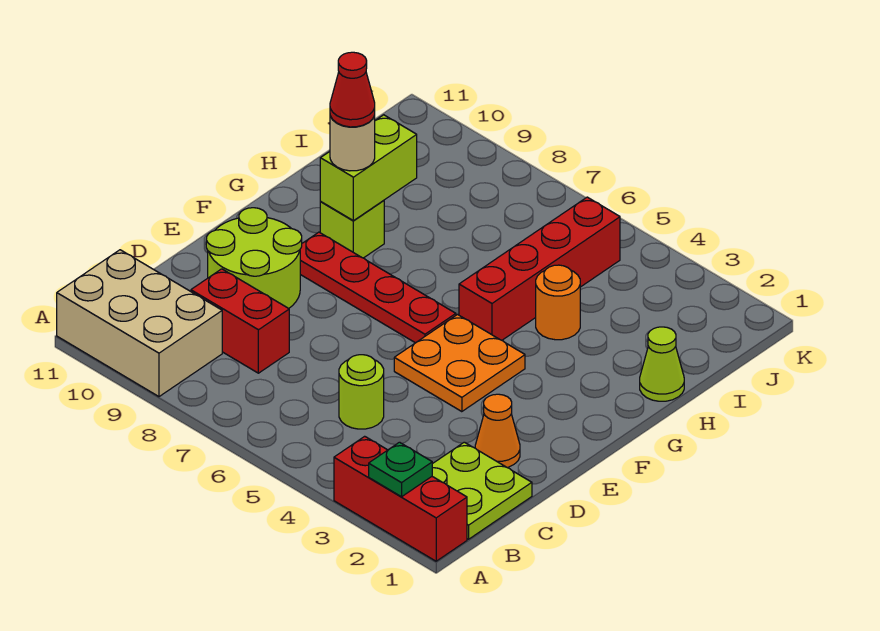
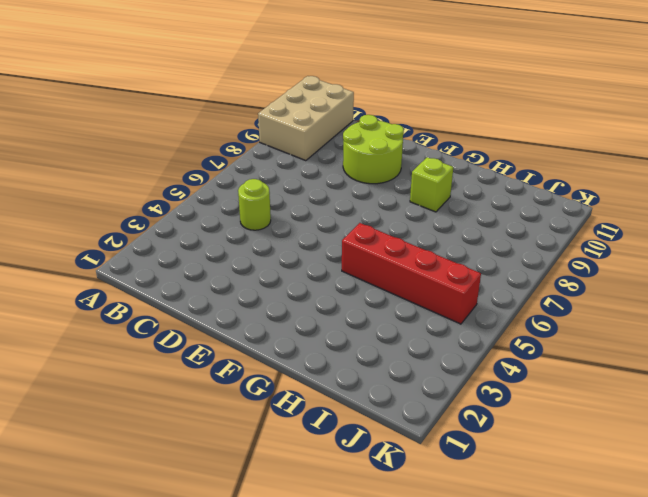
none -> red brick A1:A3 level 1
none -> lime plate B1:C2 level 1
none -> red brick C8:C9 level 1

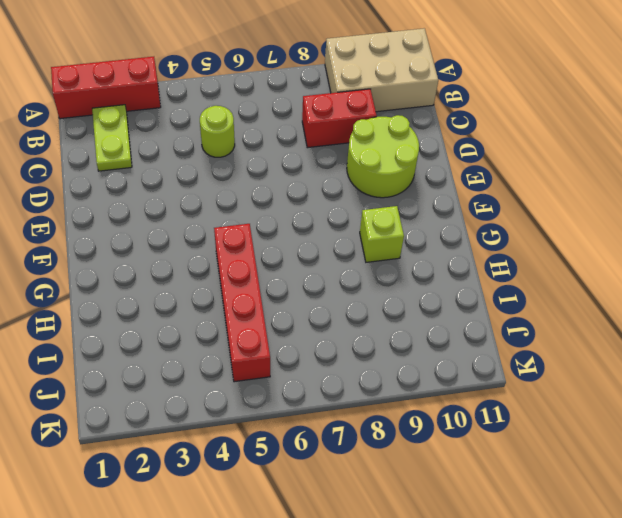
lime plate B2:C2 level 1 -> lime plate B1:C2 level 1
none -> orange cone D2 level 1
none -> orange plate E4:F5 level 1
none -> red plate F6:F9 level 1

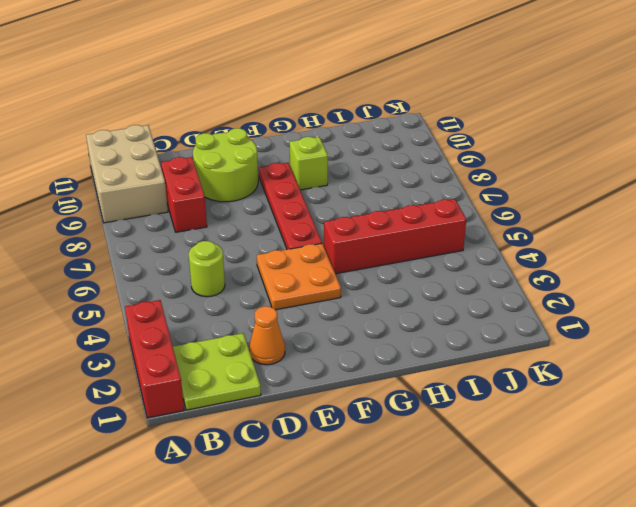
none -> lime cone H1 level 1
none -> orange round brick H4 level 1
none -> green plate A2 level 2

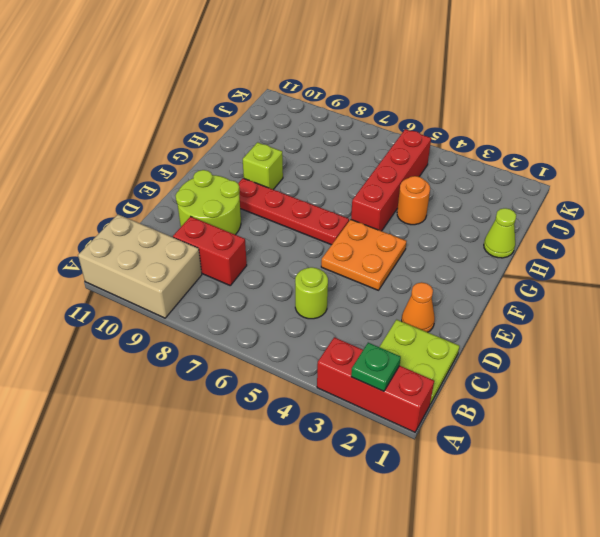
none -> lime brick G9:H9 level 2
none -> tan round brick G9 level 3
none -> red cone G9 level 4

